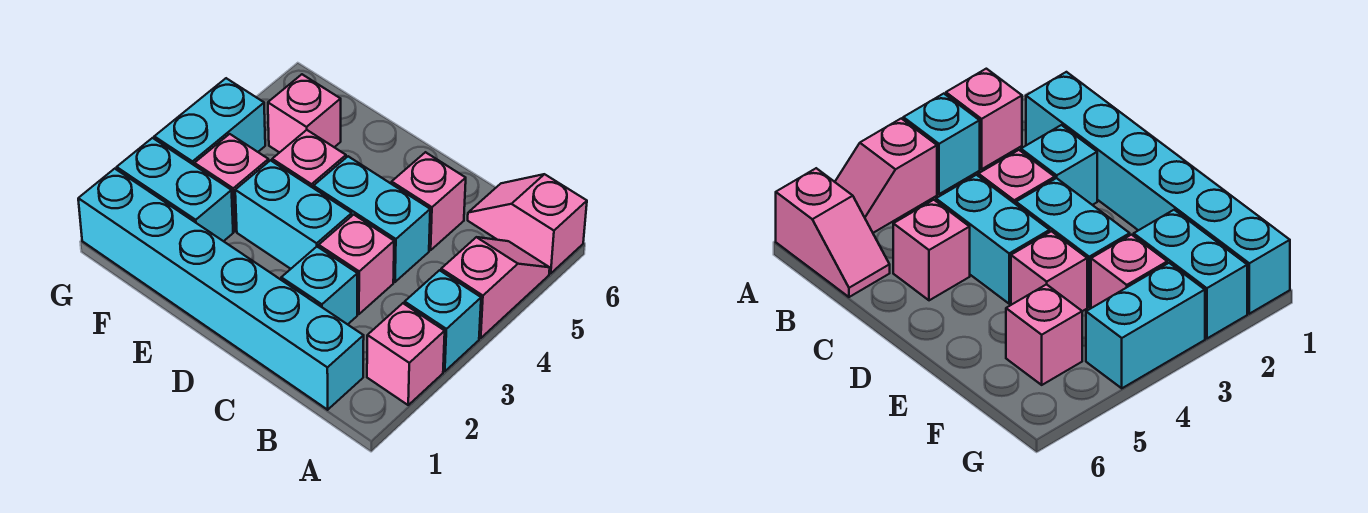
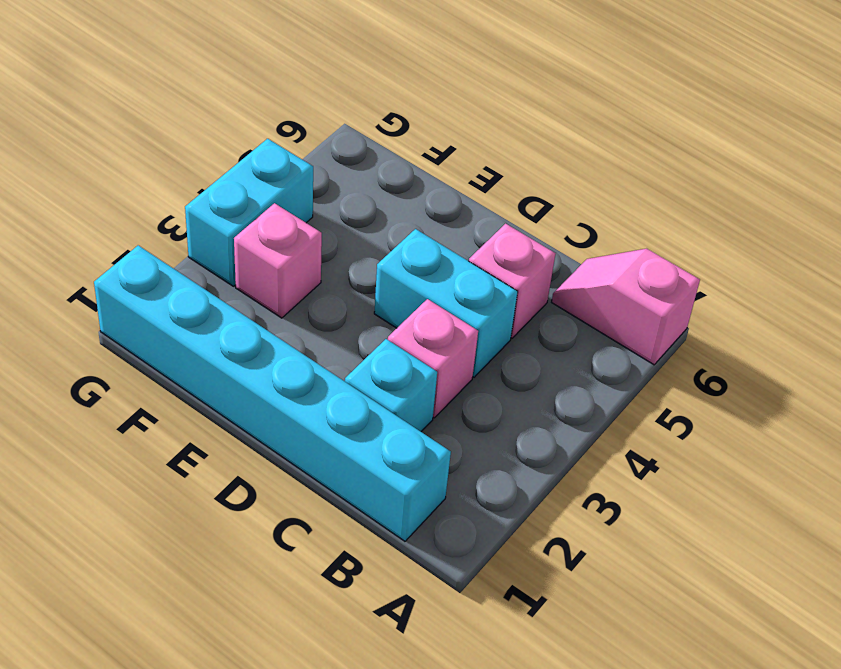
none -> pink brick A2 level 1
none -> cyan brick A3 level 1
none -> pink slope A4:A5 level 1 top 4

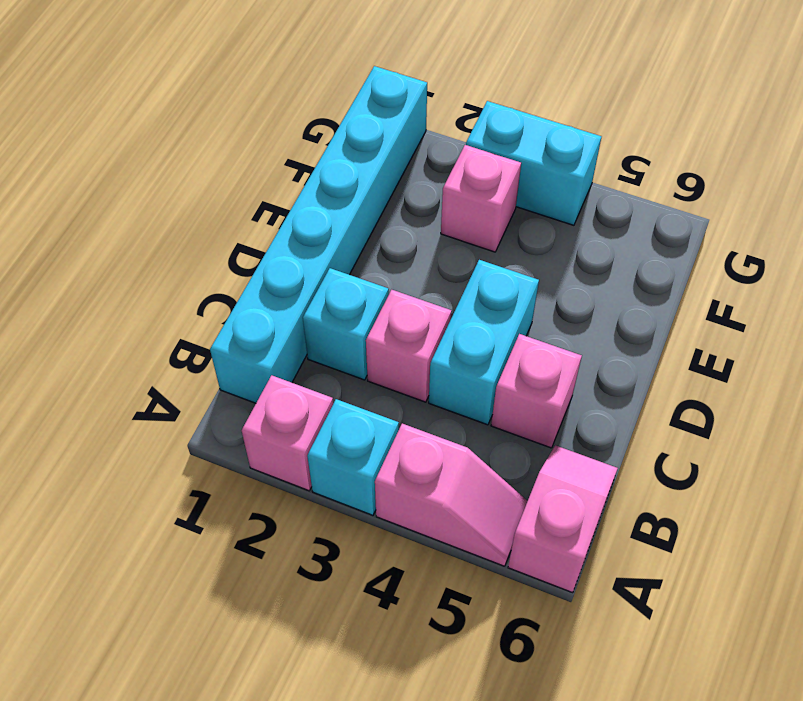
none -> cyan brick D3:E3 level 1
none -> pink brick E4 level 1
none -> cyan brick F2:G2 level 1

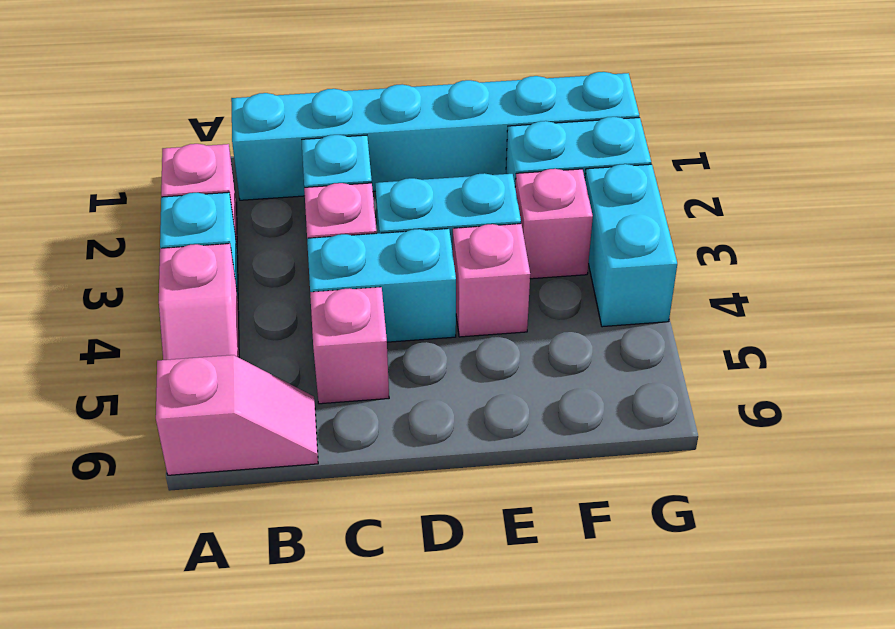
none -> pink brick F5 level 1

